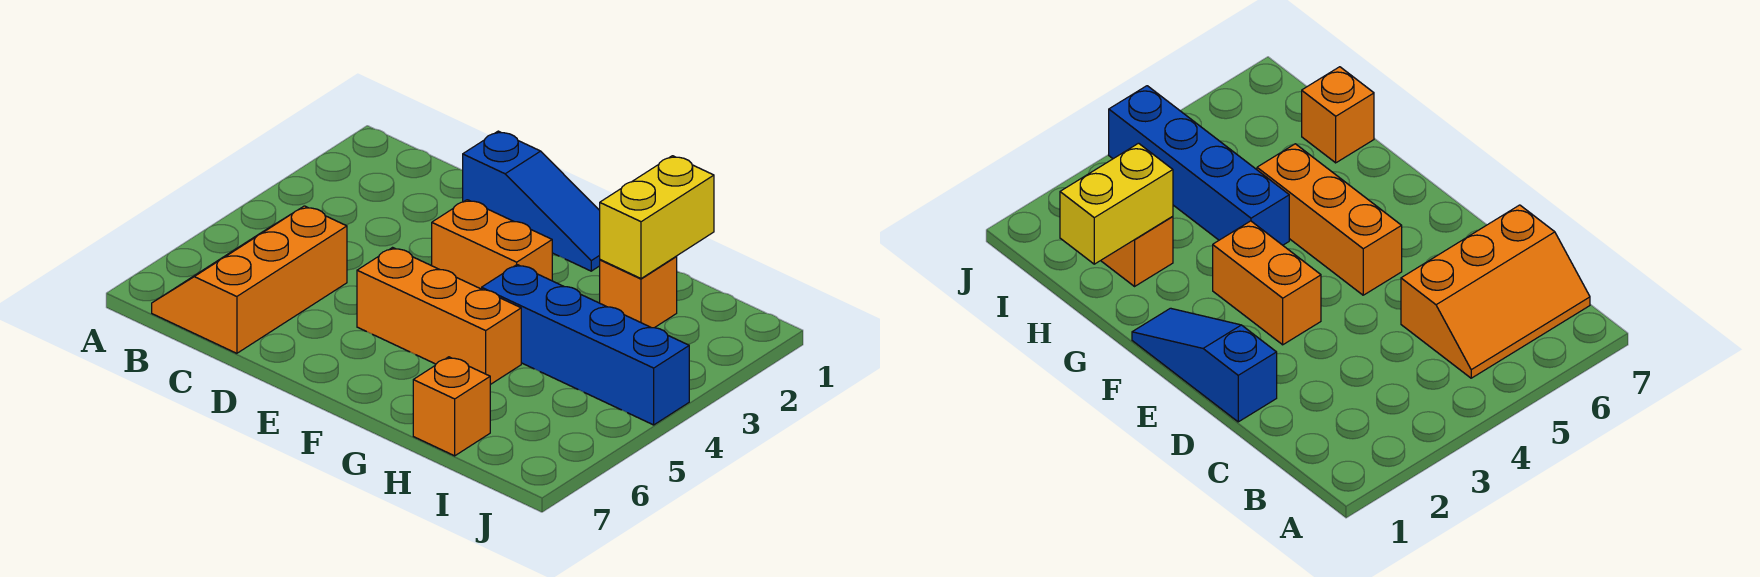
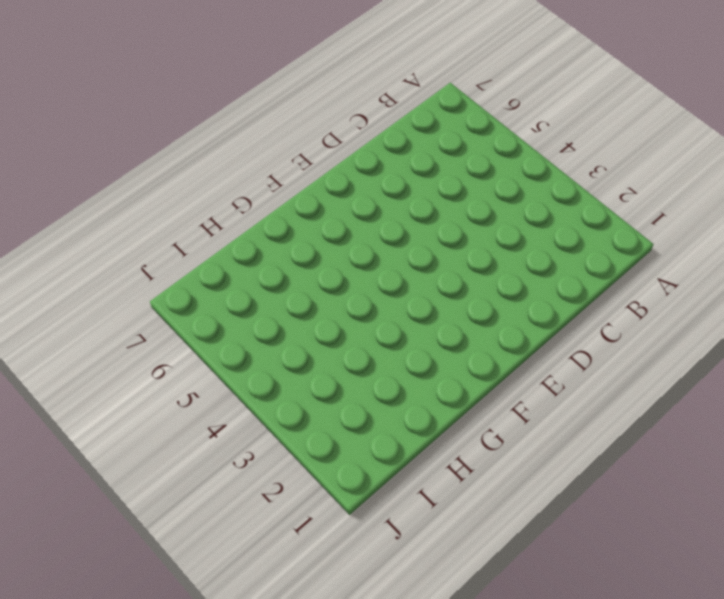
none -> orange slope B5:C7 level 1 top C
none -> blue slope D1:F1 level 1 top D

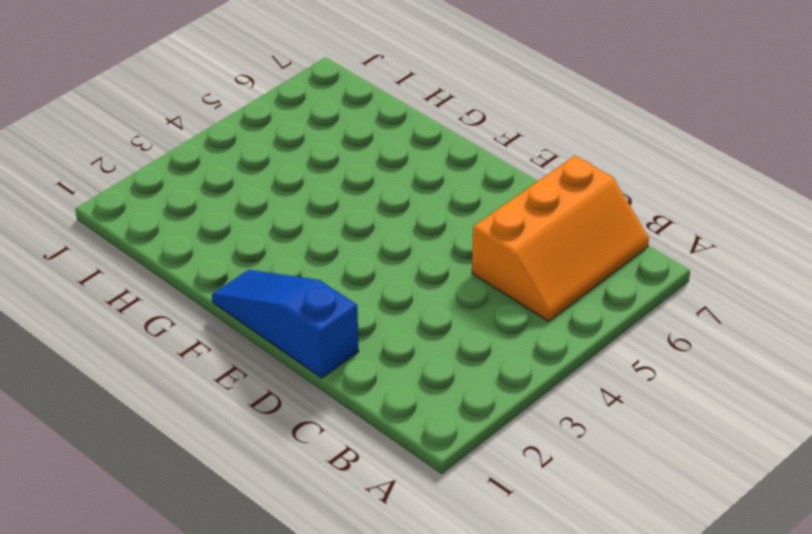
none -> orange brick E3:F3 level 1
none -> orange brick E5:G5 level 1

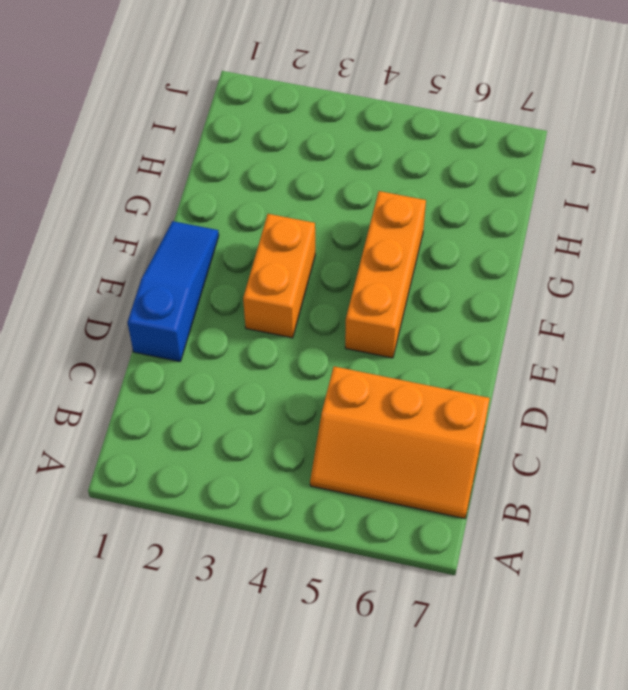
none -> blue brick G4:J4 level 1
none -> orange brick H2 level 1

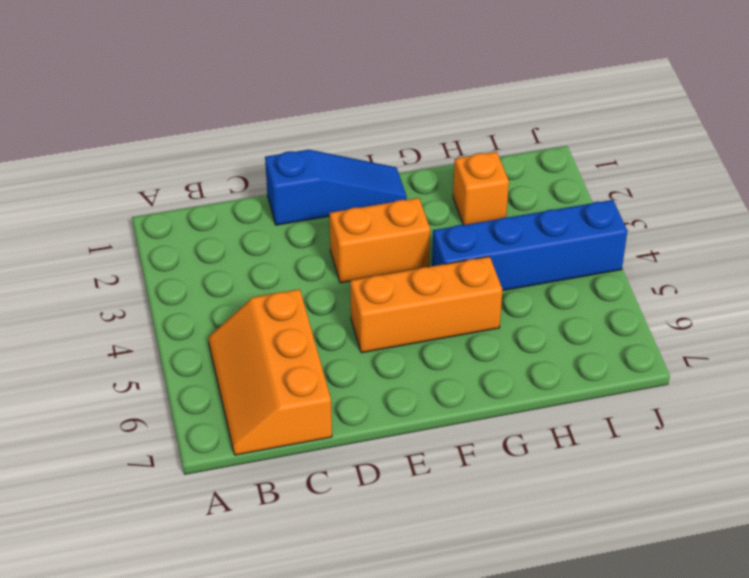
none -> orange brick H7 level 1
none -> yellow brick H1:H2 level 2

